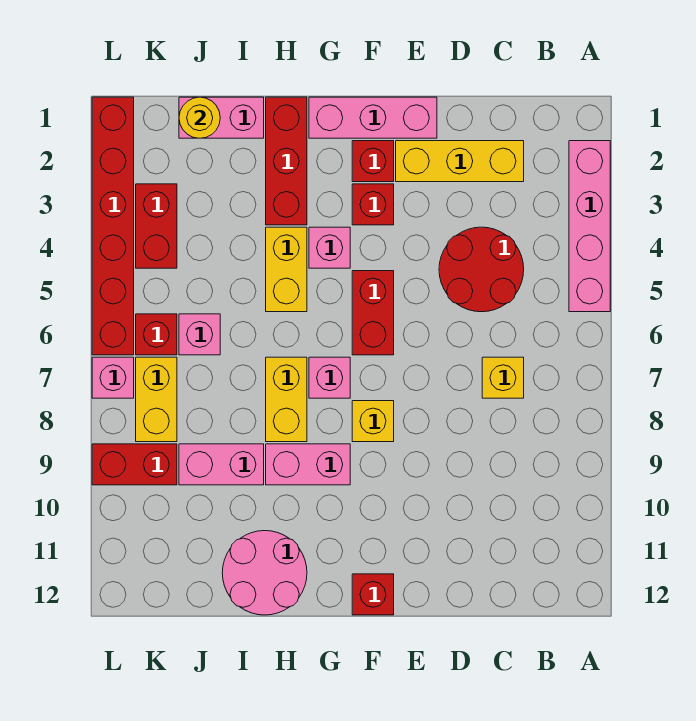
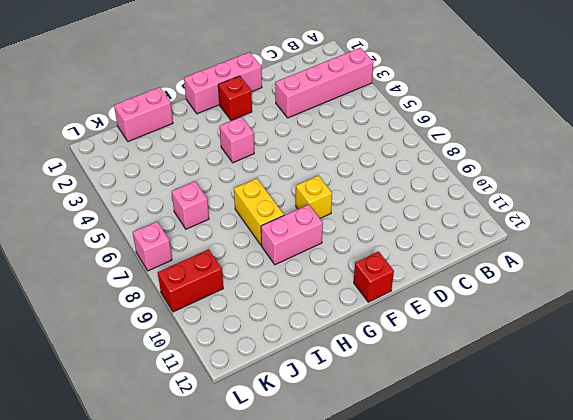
pink brick A3:D3 level 1 -> pink brick A2:A5 level 1
none -> yellow brick C2:E2 level 1
none -> red round brick C4:D5 level 1
none -> yellow brick C7 level 1

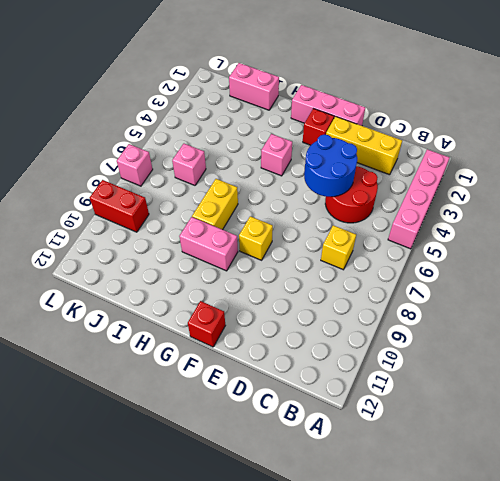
blue round brick D4:E5 level 2 -> none
none -> red brick F3 level 1
none -> red brick F5:F6 level 1
none -> pink brick G7 level 1

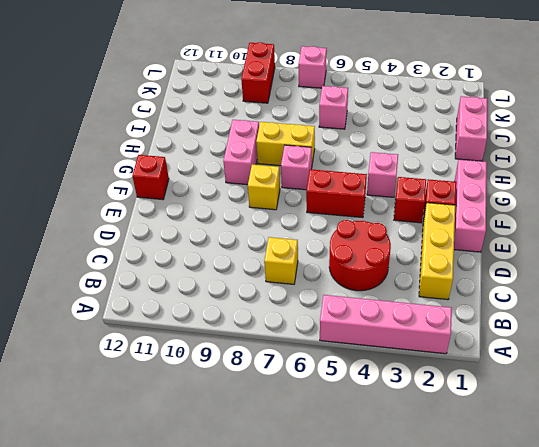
none -> red brick H1:H3 level 1
none -> yellow brick H4:H5 level 1
none -> pink round brick H11:I12 level 1

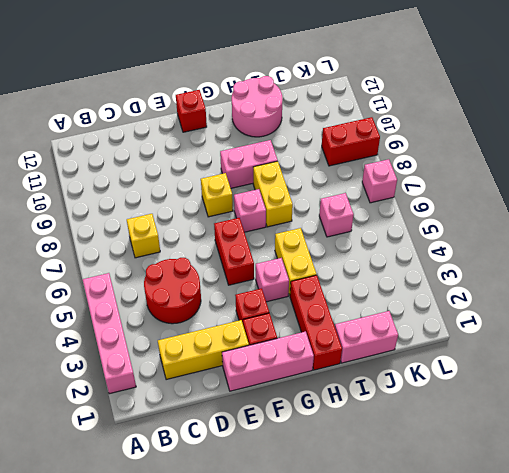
none -> pink brick I9:J9 level 1
none -> red brick K3:K4 level 1
none -> red brick K6 level 1

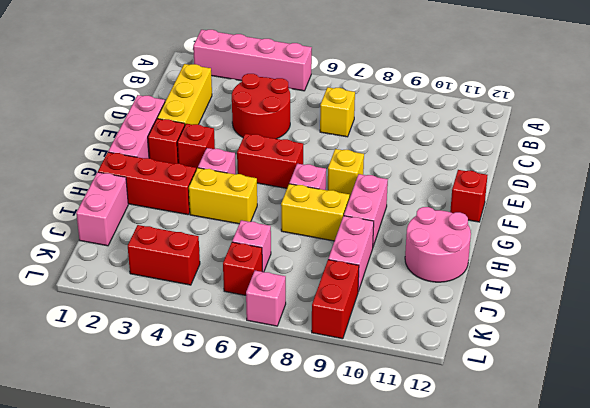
none -> yellow brick K7:K8 level 1
none -> red brick L1:L6 level 1
none -> yellow round brick J1 level 2

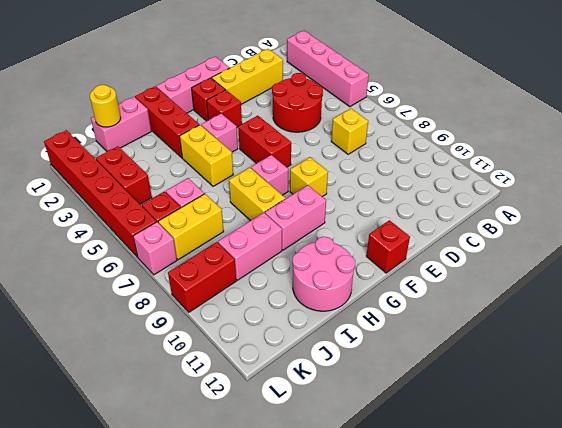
yellow brick J7:K7 level 1 -> yellow brick K7:K8 level 1

